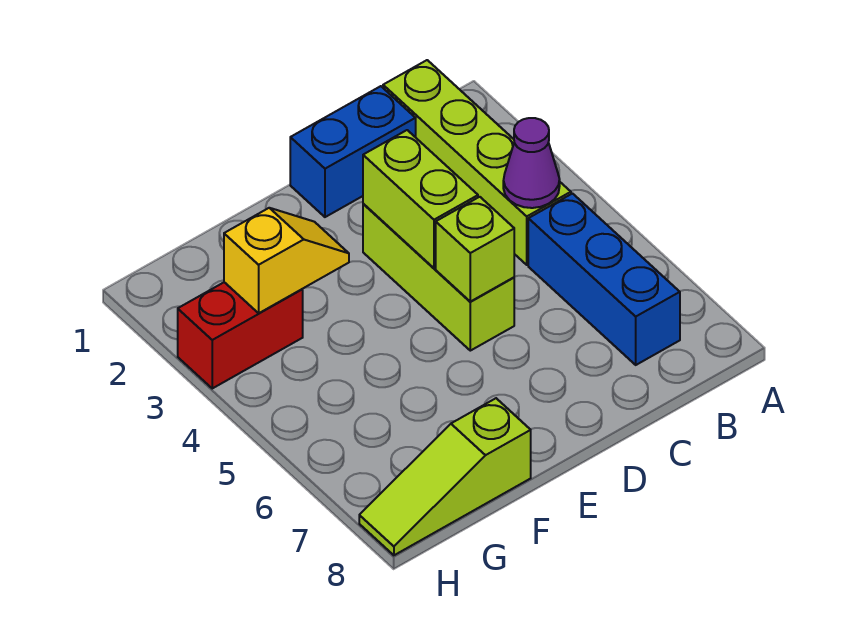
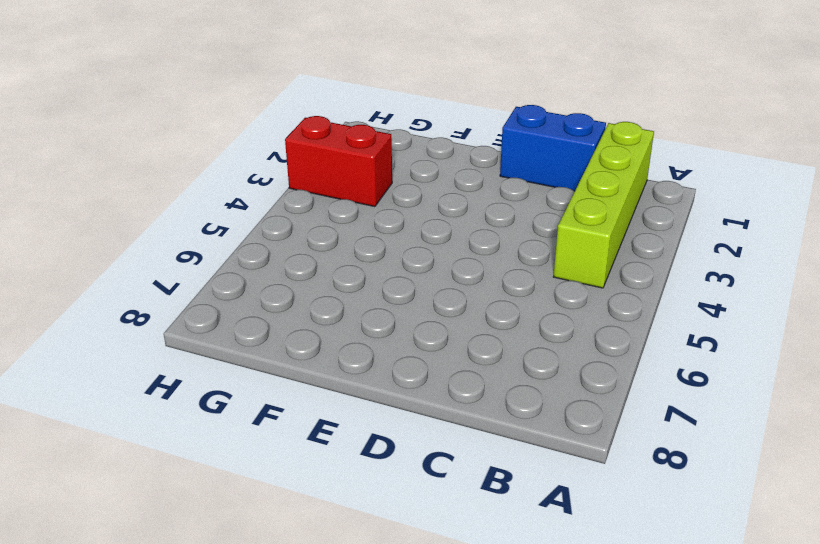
none -> blue brick B5:B7 level 1
none -> lime brick D3:D5 level 1

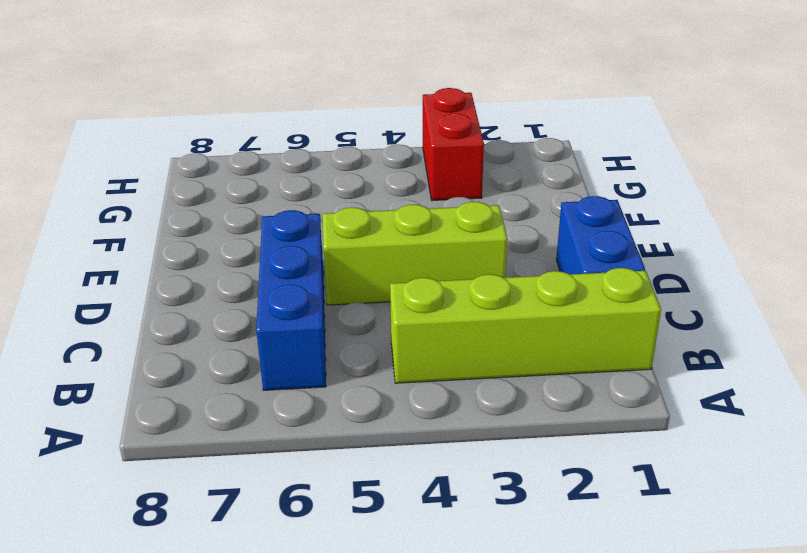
blue brick B6:D6 level 1 -> blue brick B5:B7 level 1
none -> lime slope F8:H8 level 1 top F
none -> purple cone B4 level 2

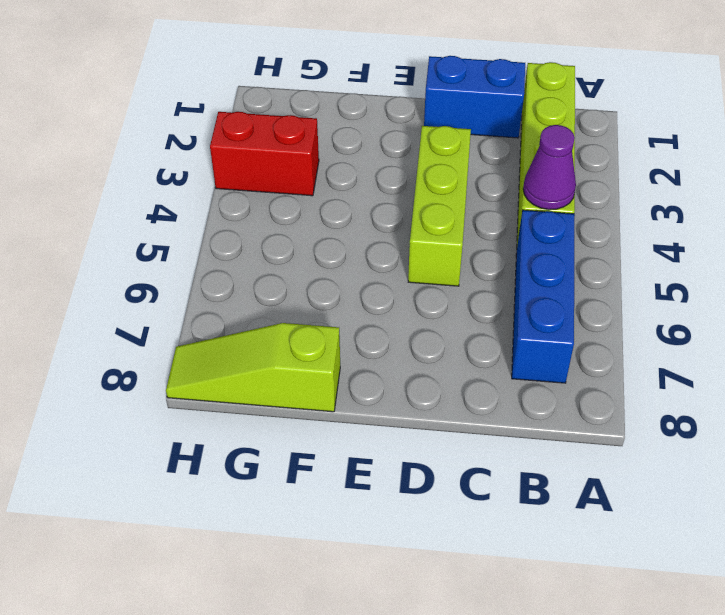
none -> lime brick D3:D4 level 2
none -> lime brick D5 level 2

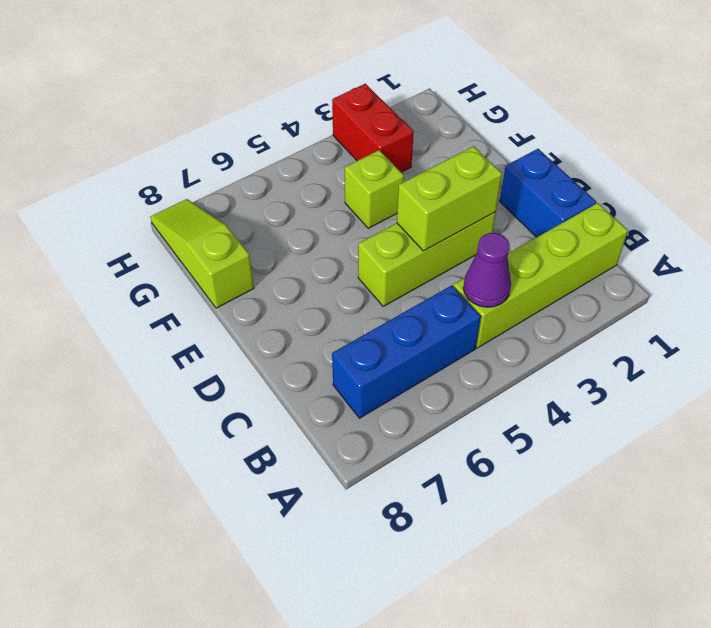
lime brick F4 level 1 -> lime brick D5 level 2
none -> yellow slope F3:G3 level 2 top G

